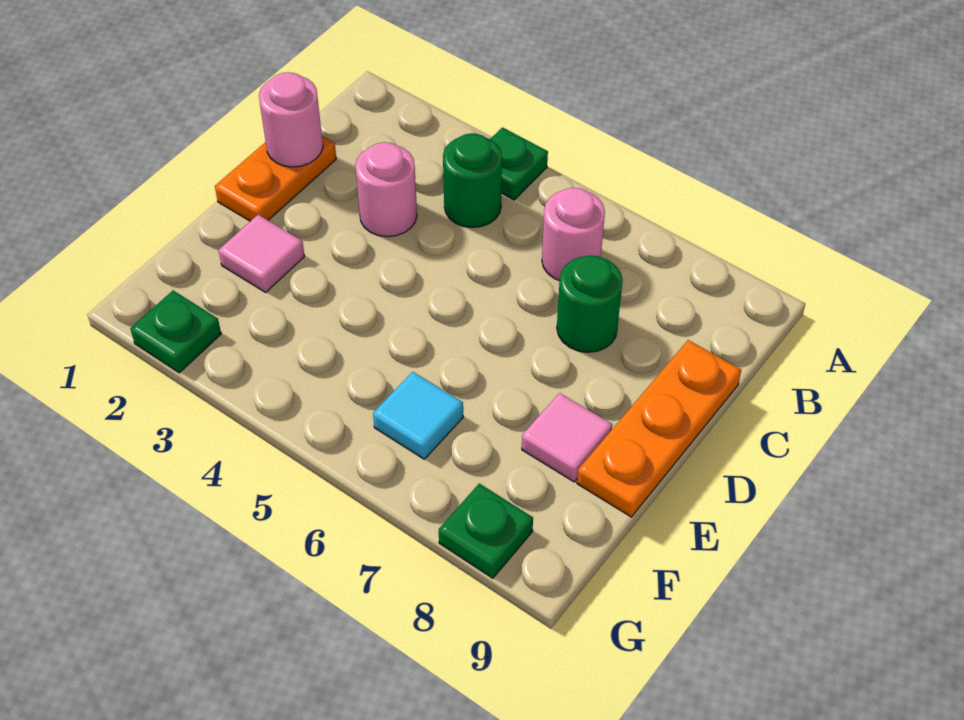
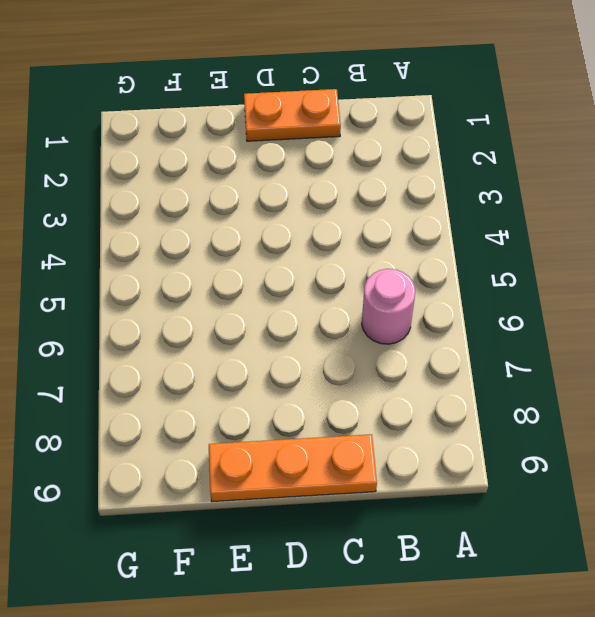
none -> green plate A4 level 1
none -> green round brick B4 level 1
none -> pink round brick C3 level 1

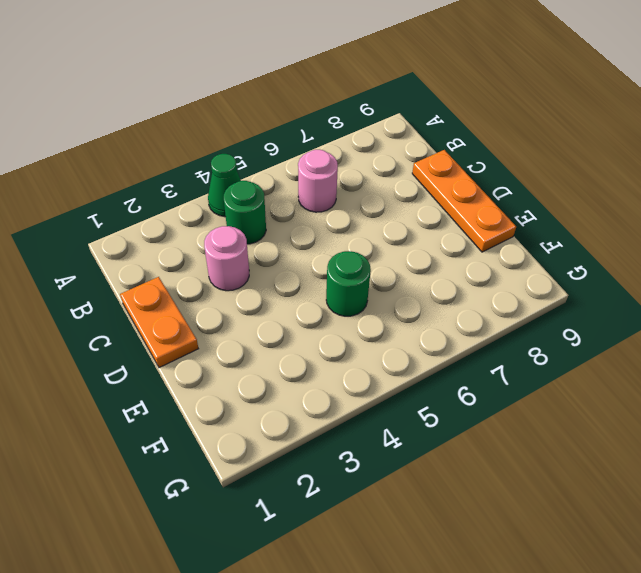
green cone A4 level 1 -> green plate A4 level 1
green round brick E5 level 1 -> green round brick C7 level 1
none -> pink tile E2 level 1
none -> pink tile E8 level 1
none -> cyan tile F6 level 1

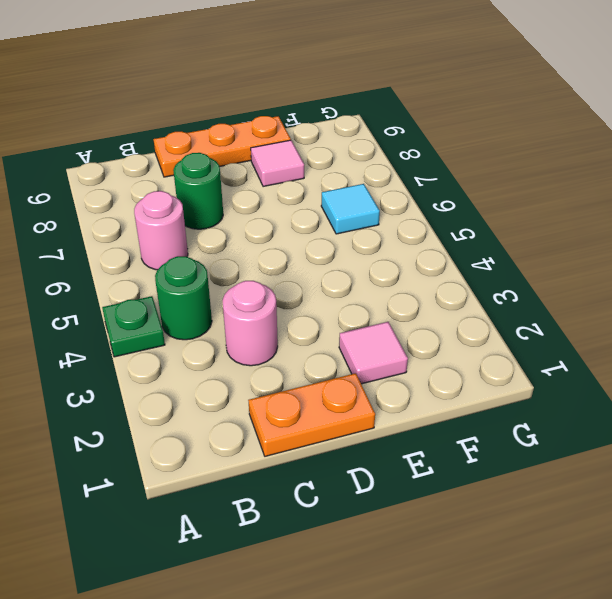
none -> green plate G2 level 1
none -> green plate G8 level 1
none -> pink round brick C1 level 2

